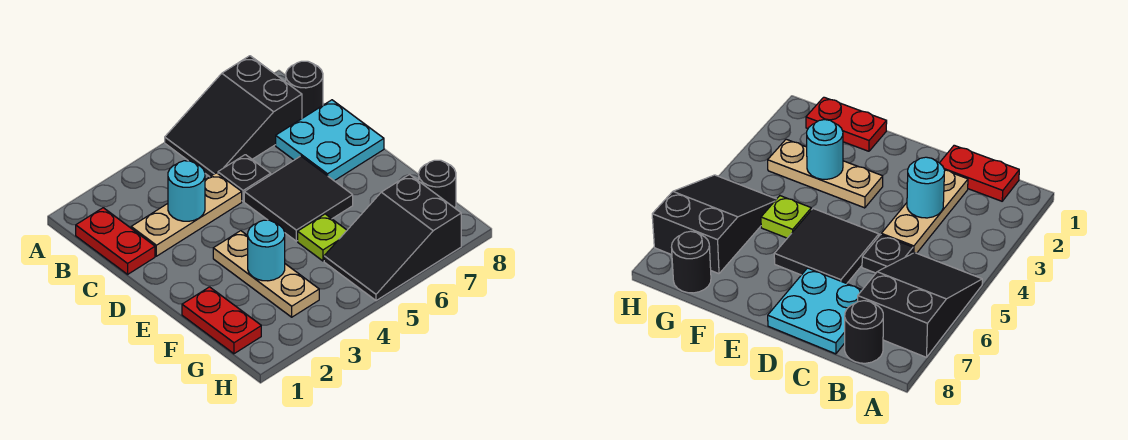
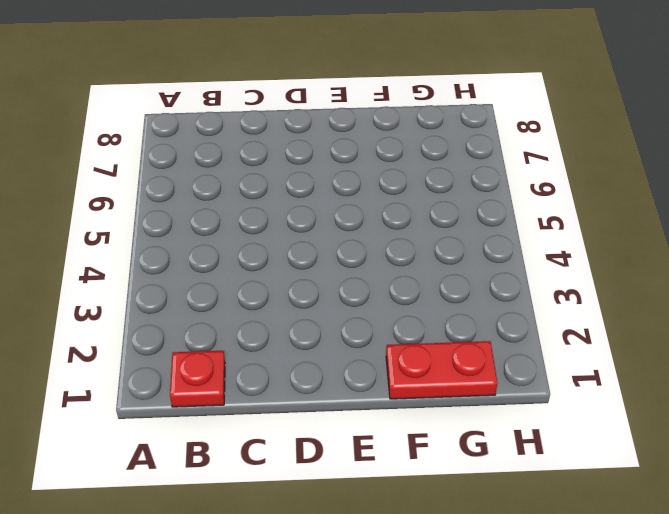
red plate B1 level 1 -> red plate B1:C1 level 1
none -> black slope A5:B7 level 1 top 7
none -> black round brick B8 level 1
none -> tan plate C2:C4 level 1

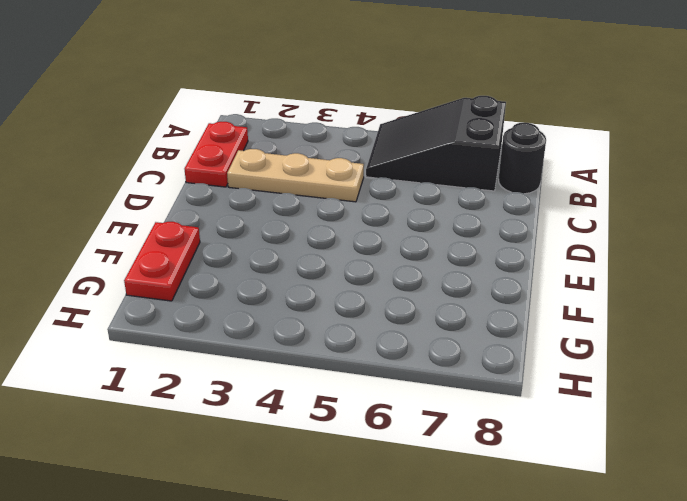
none -> black plate C5 level 1
none -> cyan plate C7:D8 level 1
none -> black tile D5:E6 level 1

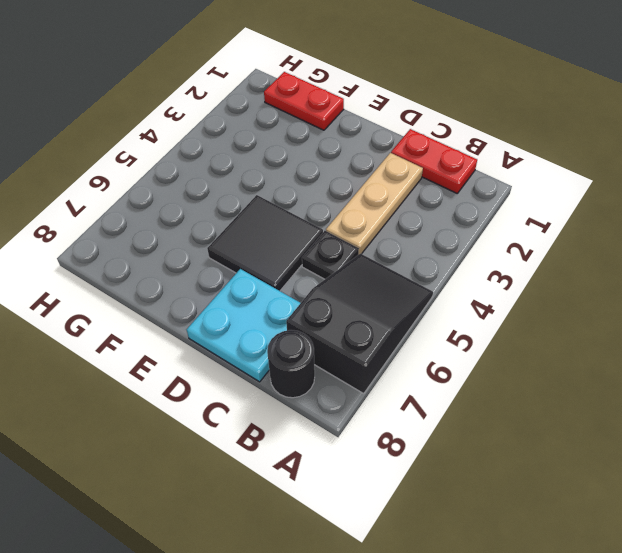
none -> tan plate E3:G3 level 1
none -> lime plate F5 level 1
none -> black slope G5:H7 level 1 top 7

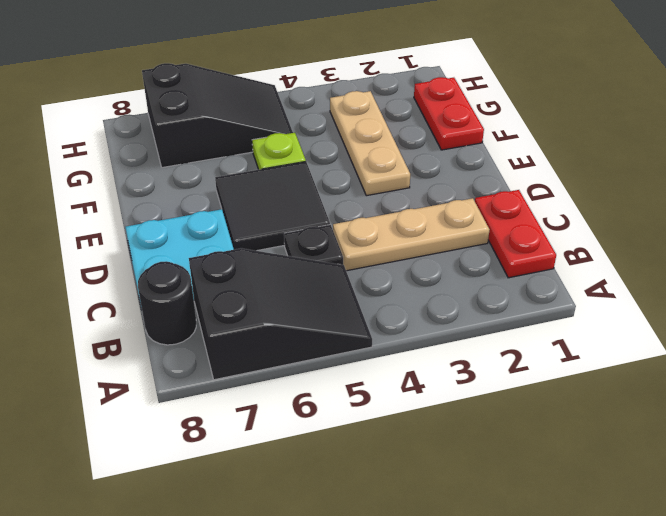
none -> black round brick G8 level 1
none -> cyan round brick C3 level 2
none -> cyan round brick F3 level 2

